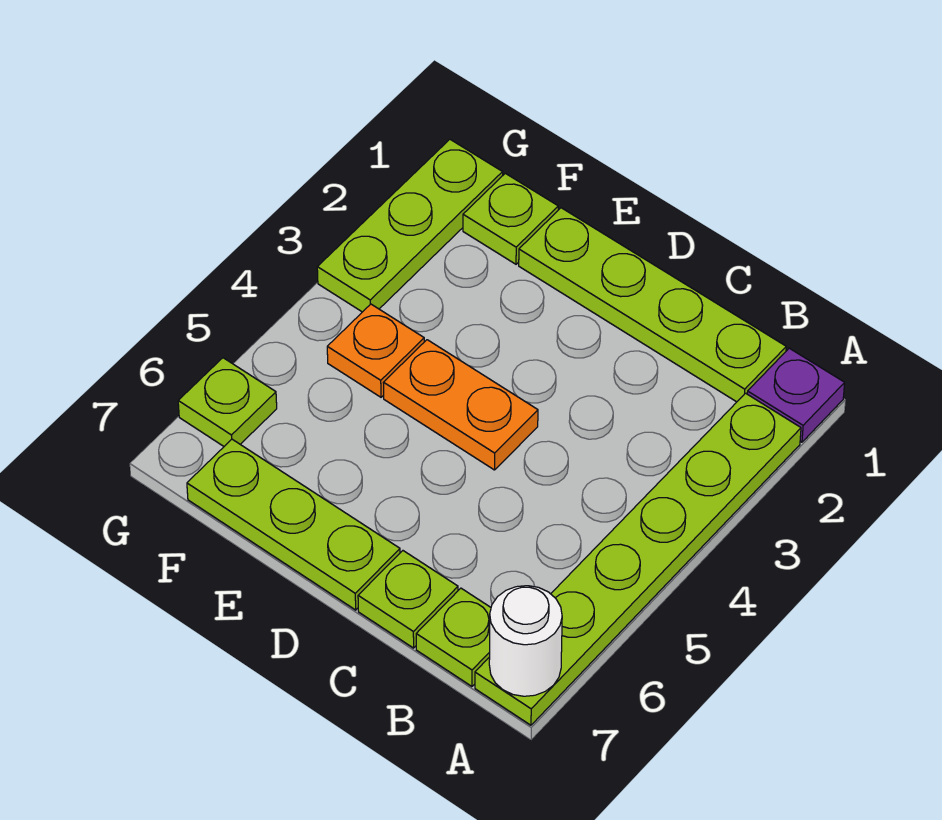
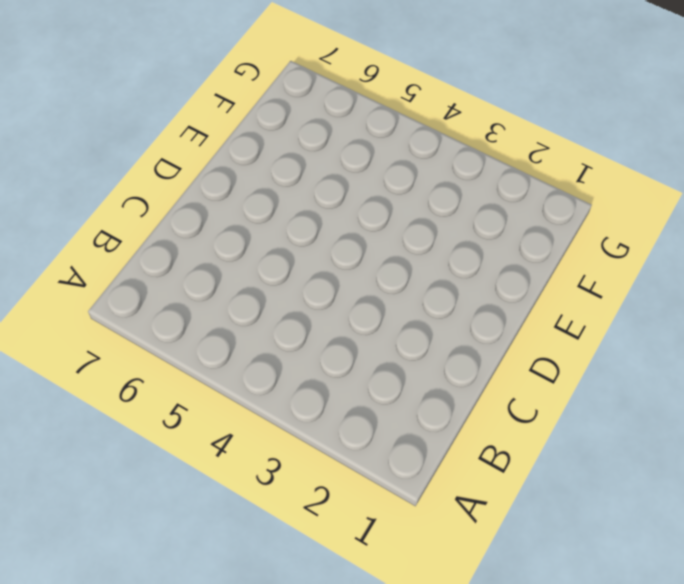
none -> purple plate A1 level 1
none -> lime plate A2:A7 level 1
none -> lime plate B1:E1 level 1

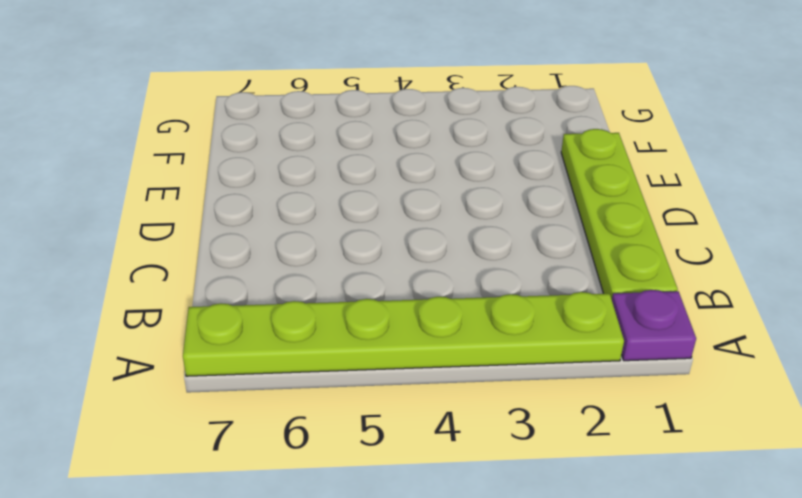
none -> lime plate B7 level 1
none -> lime plate C7 level 1
none -> orange plate D4:E4 level 1

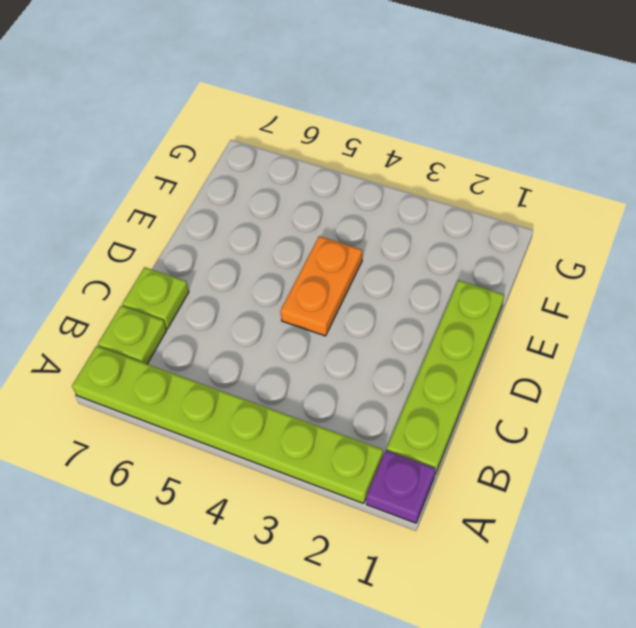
none -> lime plate D7:F7 level 1
none -> lime plate F1 level 1
none -> orange plate F4 level 1

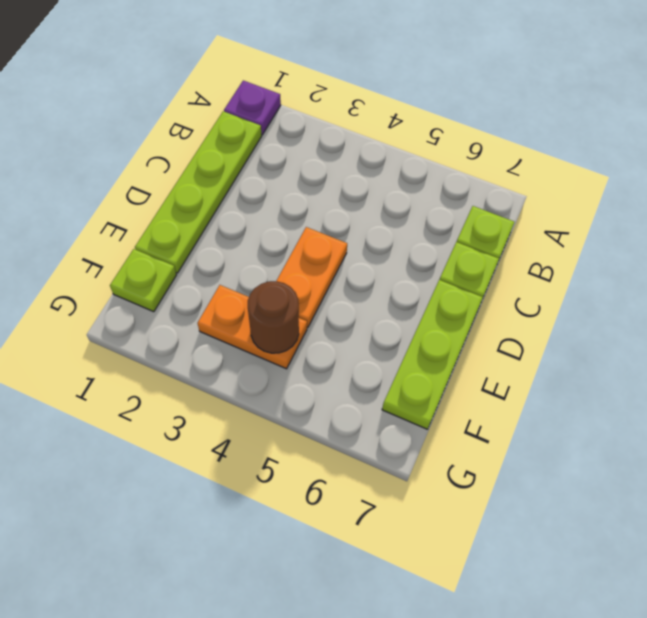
orange plate F3:F4 level 1 -> orange plate F4 level 1
brown round brick F4 level 2 -> none
none -> lime plate A2:A7 level 1
none -> lime plate G1:G3 level 1
none -> lime plate G6 level 1

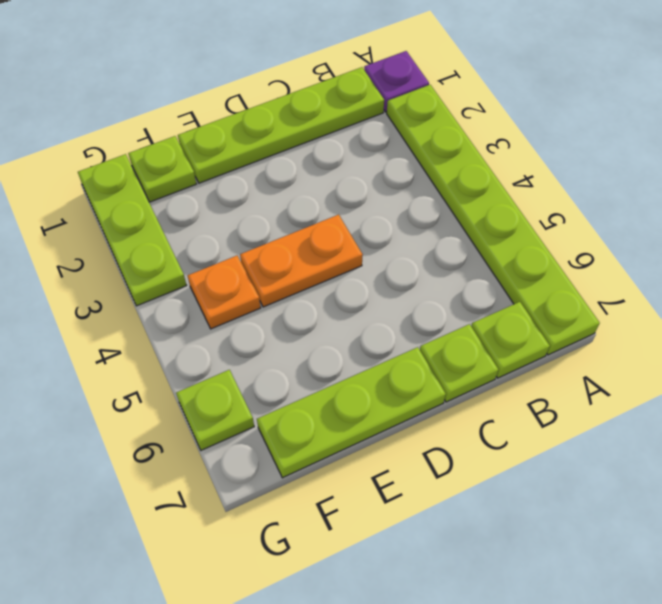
none -> white round brick A7 level 2

